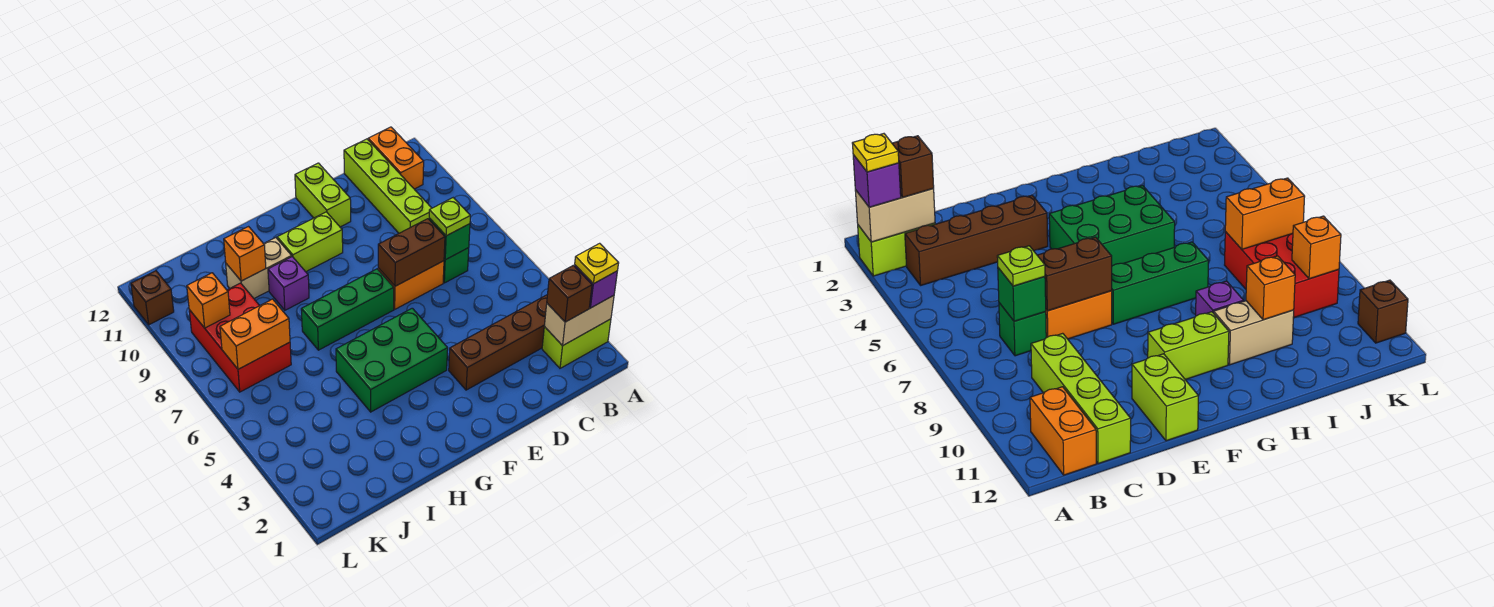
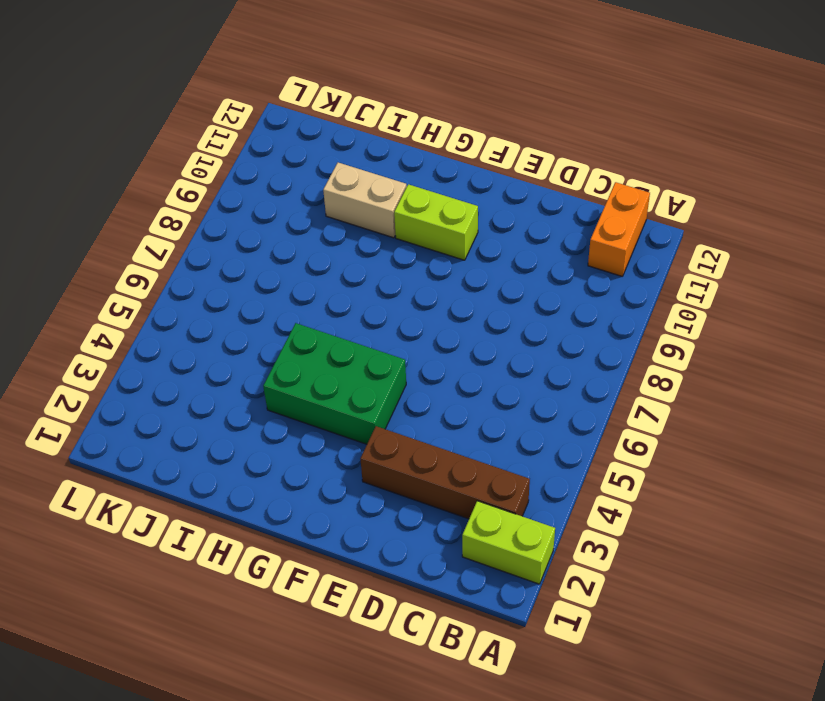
none -> green brick C7 level 1
none -> lime brick C9:C12 level 1
none -> orange brick D7:E7 level 1

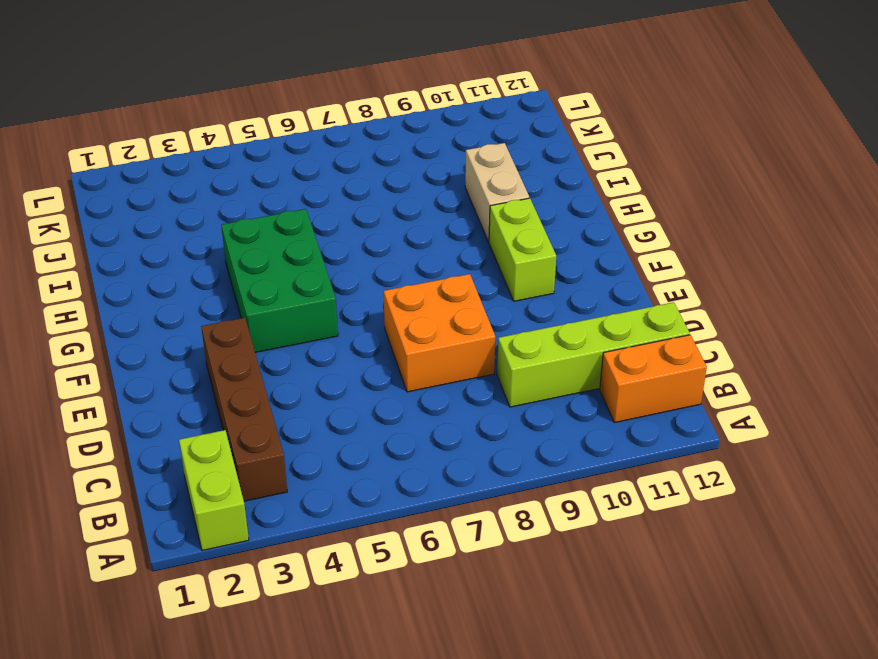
orange brick D7:E8 level 1 -> orange brick D7:E7 level 1
none -> green brick C7 level 1
none -> lime brick E11:E12 level 1
none -> green brick F7:H7 level 1

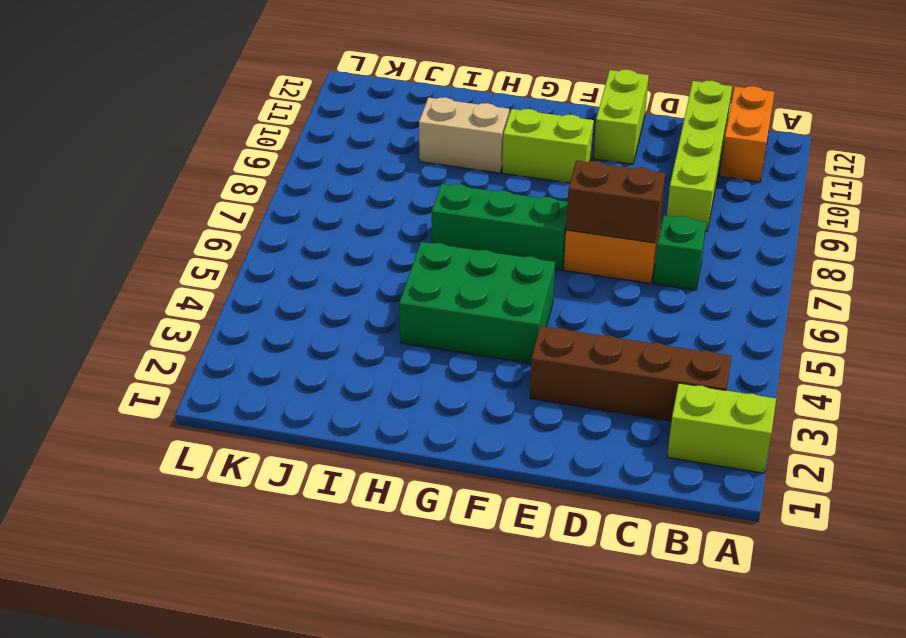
none -> purple brick H9 level 1
none -> red brick J7:K9 level 1
none -> brown brick L11 level 1

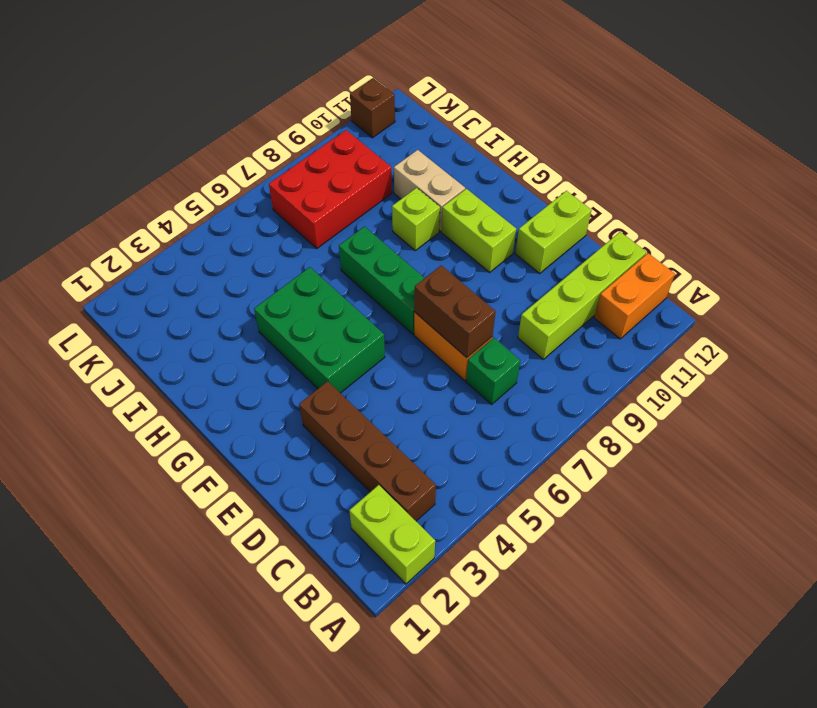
lime brick H9 level 1 -> purple brick H9 level 1
none -> tan brick A2:B2 level 2
none -> green brick C7 level 2
none -> orange brick I10 level 2

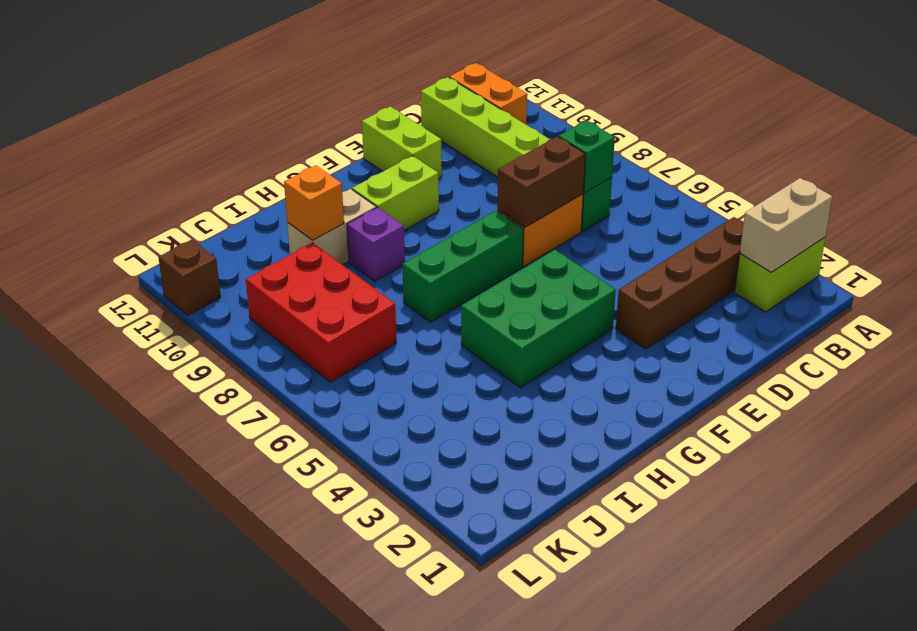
none -> orange brick J7:K7 level 2
none -> orange brick K9 level 2
none -> purple brick A2 level 3

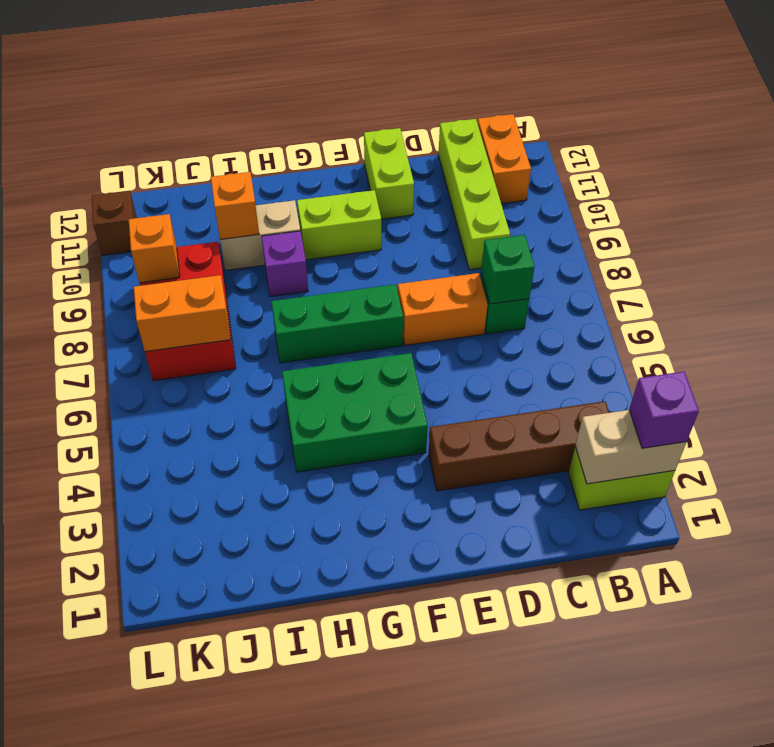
none -> brown brick D7:E7 level 2
none -> brown brick B2 level 3
none -> lime plate C7 level 3

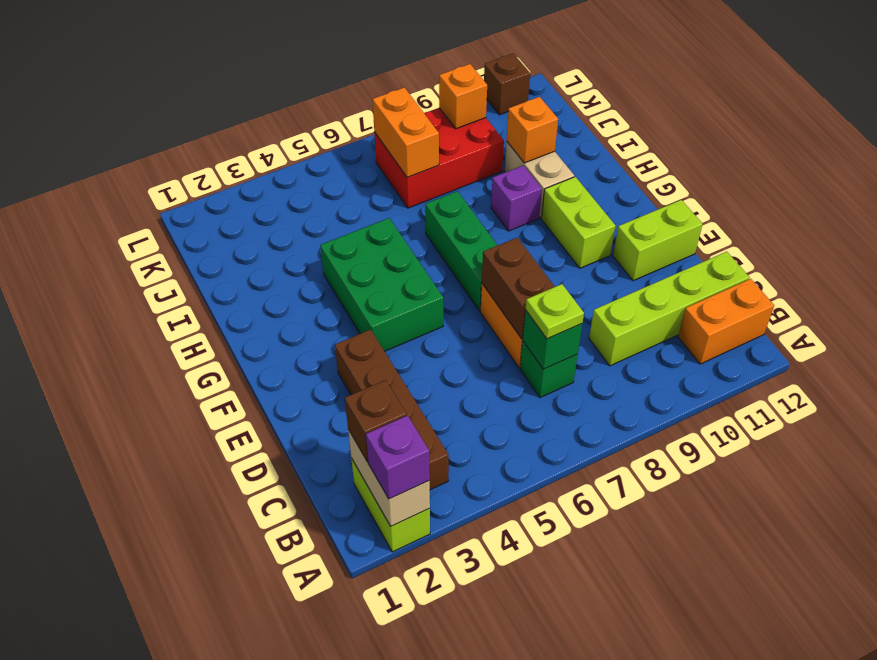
none -> yellow plate A2 level 4

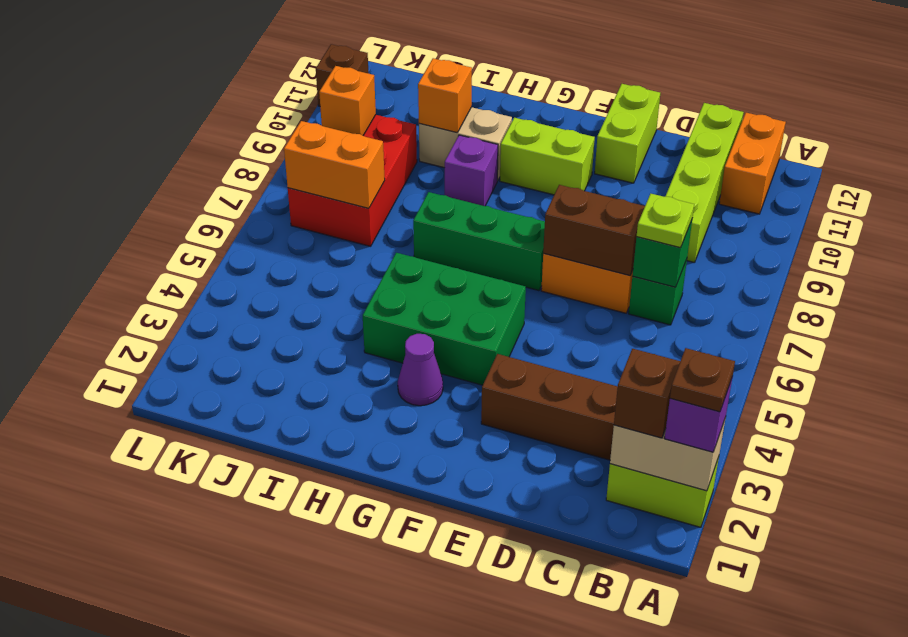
brown plate A2 level 4 -> yellow plate A2 level 4
purple cone G3 level 1 -> none

